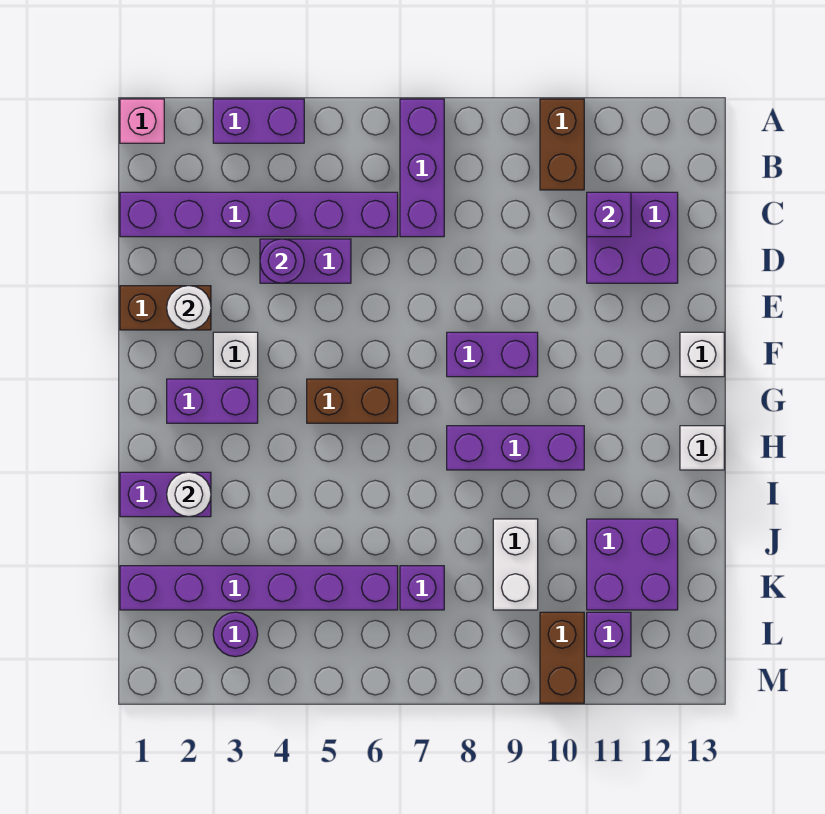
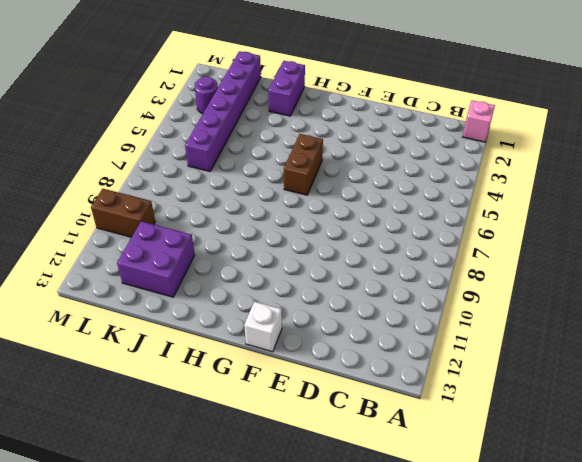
none -> purple brick A3:A4 level 1
none -> purple brick A7:C7 level 1
none -> brown brick A10:B10 level 1

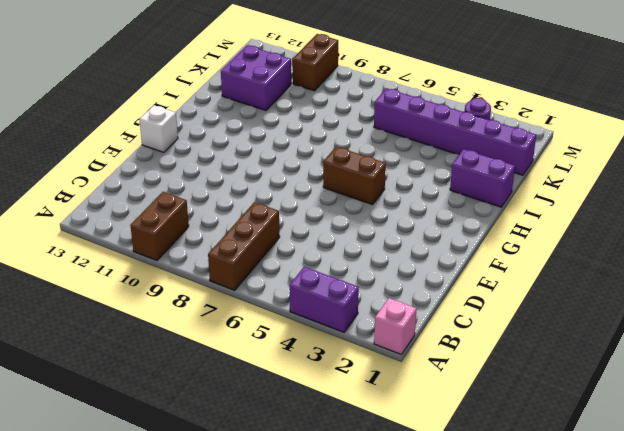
brown brick A7:C7 level 1 -> purple brick A7:C7 level 1
none -> purple brick C1:C6 level 1
none -> purple brick C11:D12 level 1
none -> purple brick D4:D5 level 1

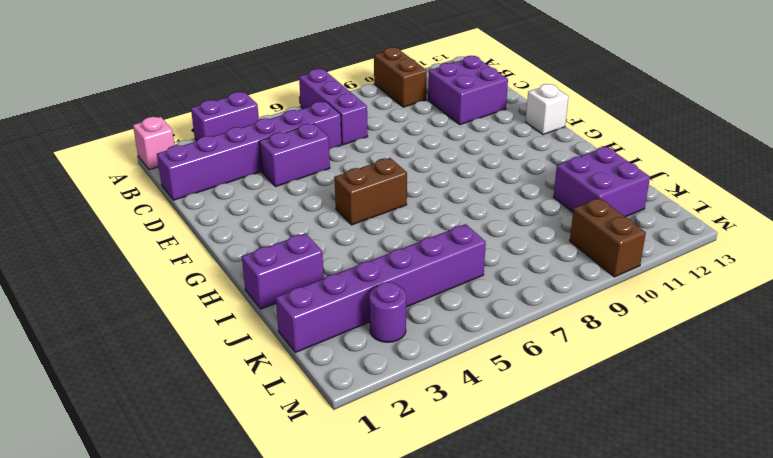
none -> brown brick E1:E2 level 1
none -> white brick F3 level 1
none -> purple brick F8:F9 level 1

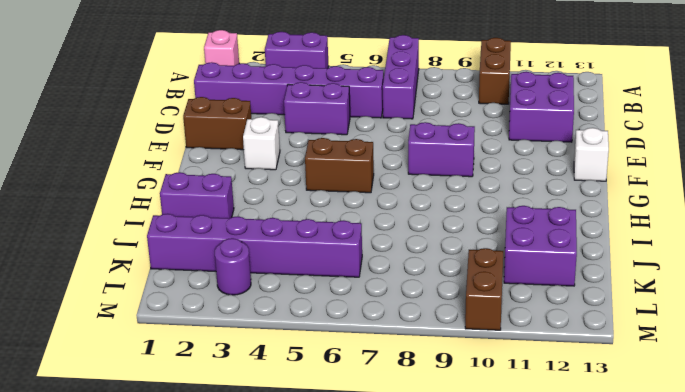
none -> purple brick G2:G3 level 1
none -> purple brick H8:H10 level 1
none -> white brick H13 level 1

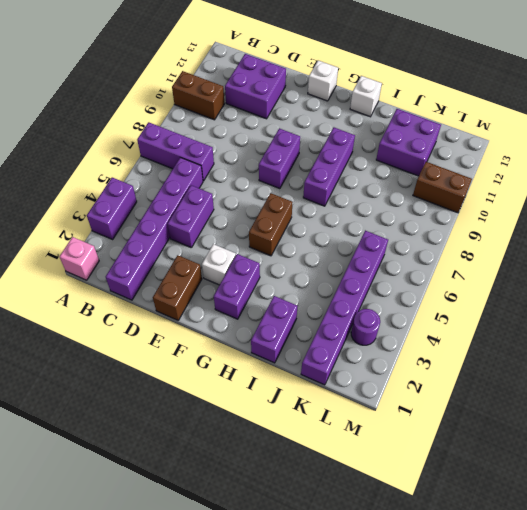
none -> white brick J9:K9 level 1
none -> purple brick K7 level 1
none -> purple brick L11 level 1

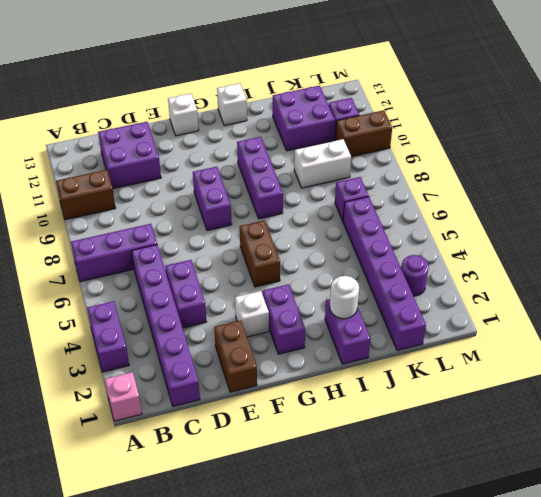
none -> purple brick C11 level 2
none -> purple round brick D4 level 2
none -> white round brick E2 level 2

